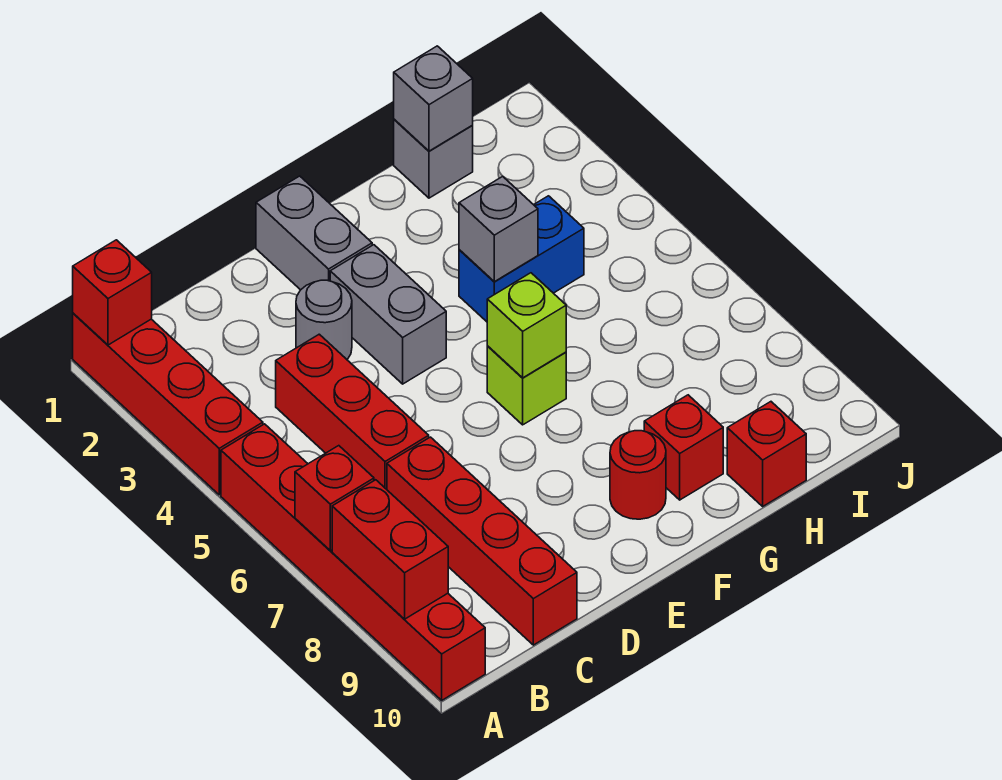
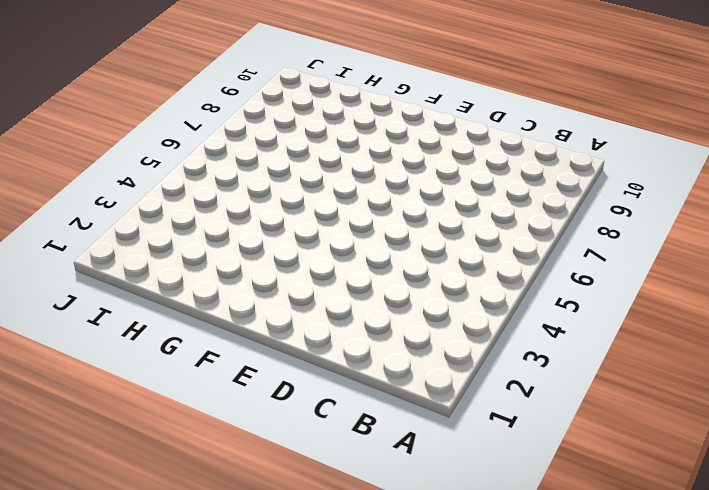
none -> red brick A1:A4 level 1
none -> red brick A5:A10 level 1
none -> red brick C4:C6 level 1

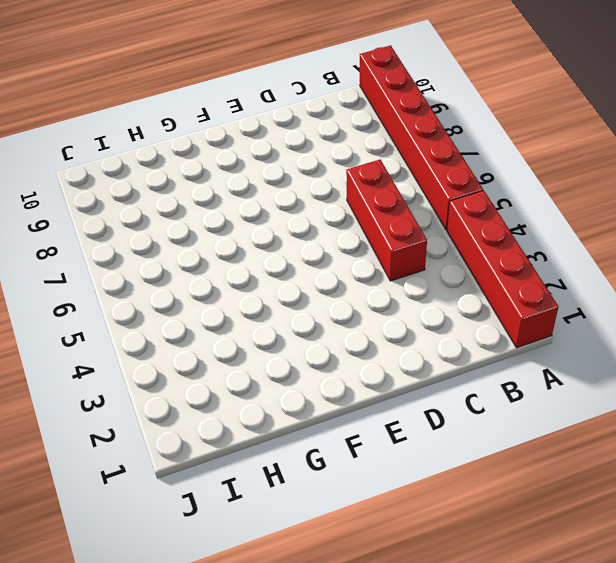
none -> red brick C7:C10 level 1
none -> grey round brick D3 level 1
none -> grey brick E1:E2 level 1

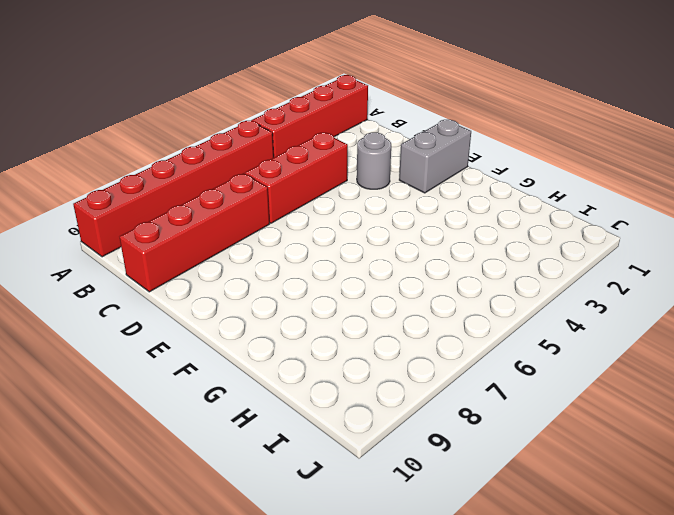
none -> grey brick E3:E4 level 1
none -> lime brick F6 level 1
none -> red round brick F9 level 1

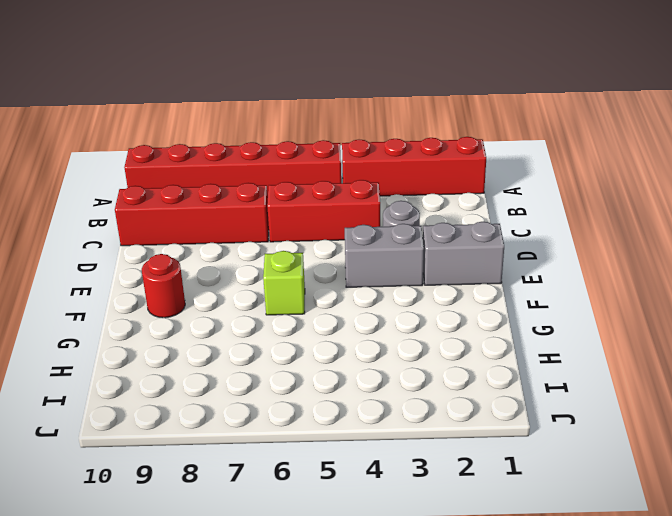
none -> blue brick G4:H4 level 1
none -> red brick G9 level 1
none -> grey brick H1 level 1

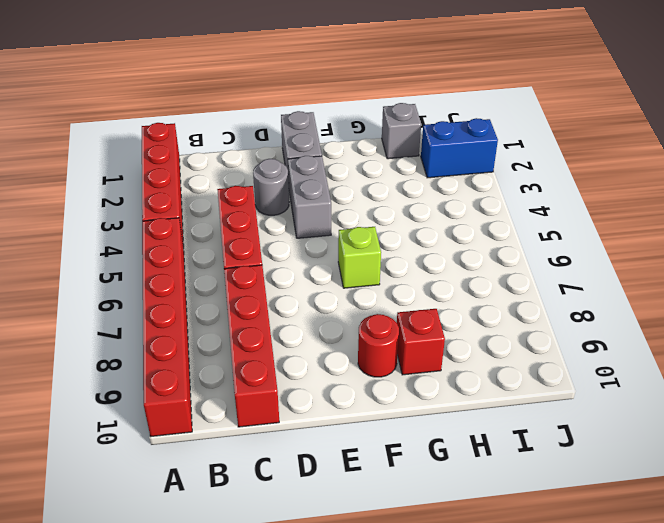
blue brick I2:J2 level 1 -> blue brick G4:H4 level 1
none -> red brick H10 level 1
none -> red brick A1 level 2
none -> red brick A7 level 2

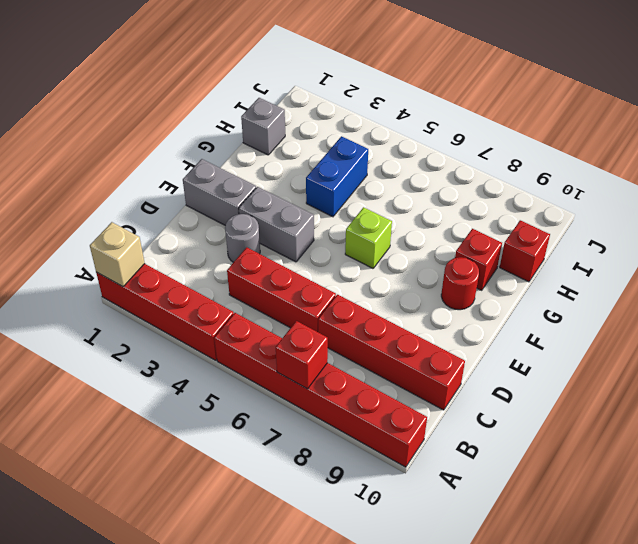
tan brick A1 level 2 -> red brick A1 level 2
none -> red brick A8:A9 level 2
none -> lime brick F6 level 2
none -> grey brick G4 level 2

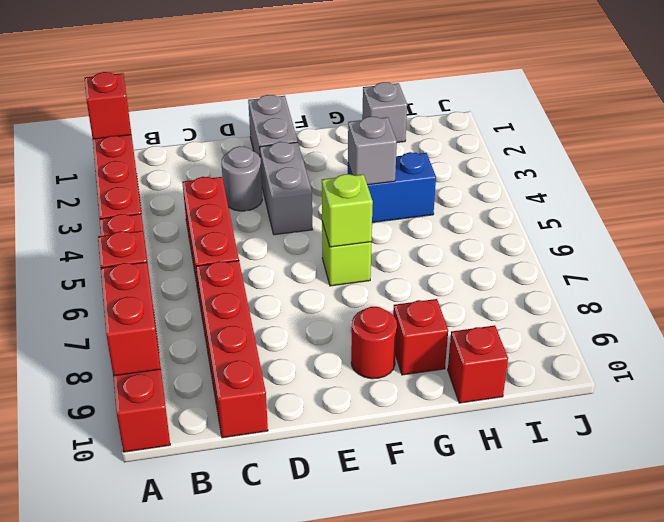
none -> grey brick H1 level 2

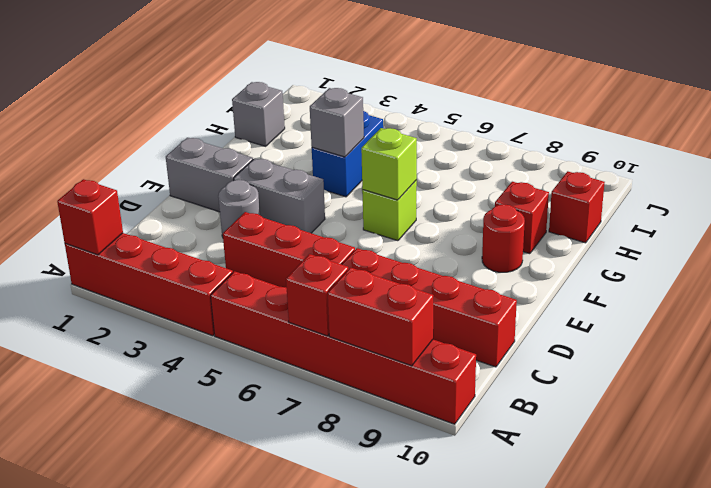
none -> grey brick H1 level 2

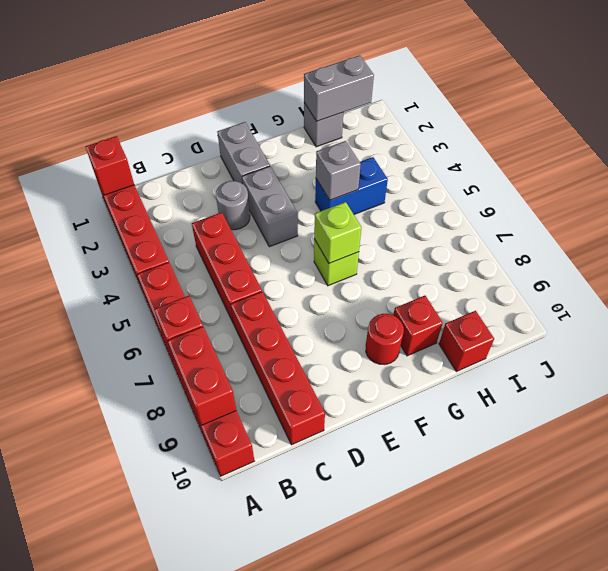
grey brick H1:I1 level 2 -> grey brick H1 level 2

